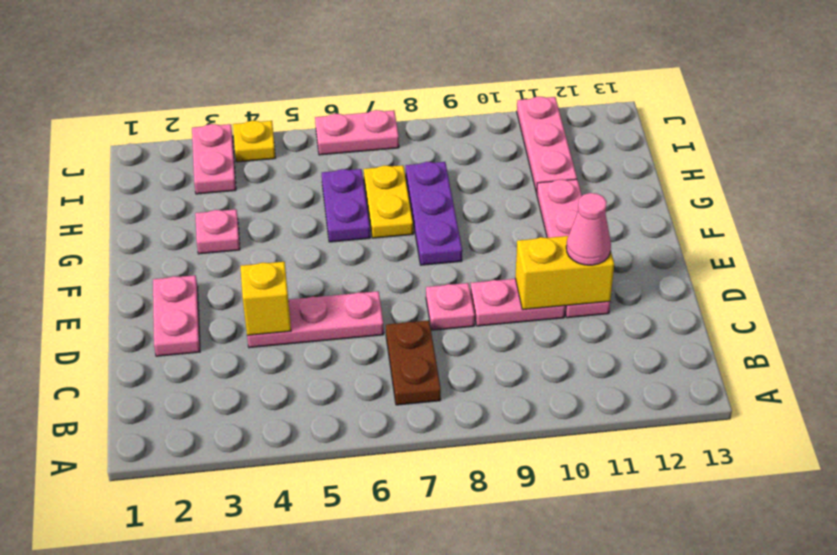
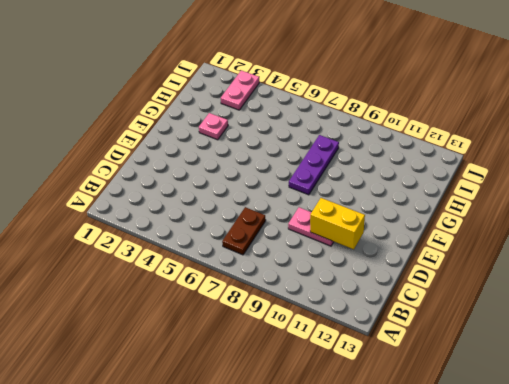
none -> pink plate D2:E2 level 1
none -> pink plate D4:D6 level 1
none -> pink plate D8 level 1

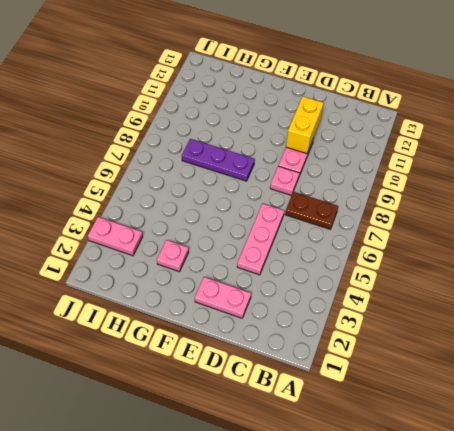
none -> pink plate D11:G11 level 1
none -> purple plate G6:H6 level 1
none -> yellow plate G7:H7 level 1

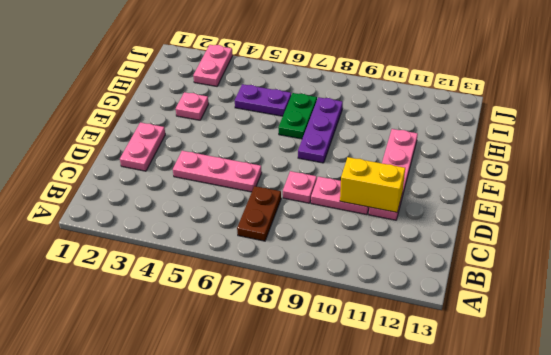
green plate G7:H7 level 1 -> yellow plate G7:H7 level 1
purple plate H5:H6 level 1 -> purple plate G6:H6 level 1
none -> pink plate H11:J11 level 1
none -> yellow plate J4 level 1
none -> pink plate J6:J7 level 1

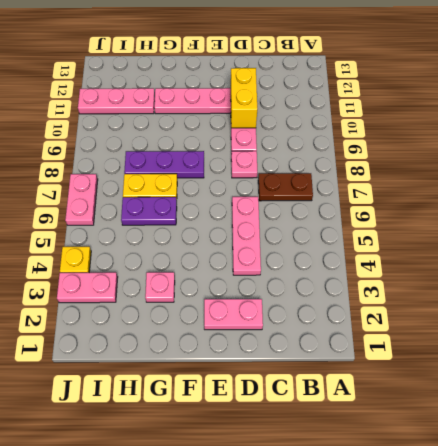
none -> yellow brick D4 level 2
none -> pink cone D11 level 3

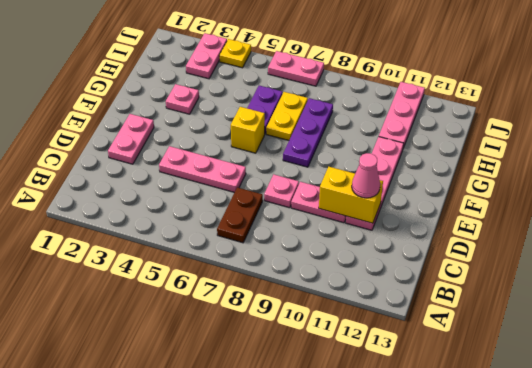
yellow brick F6 level 1 -> yellow brick D4 level 2

